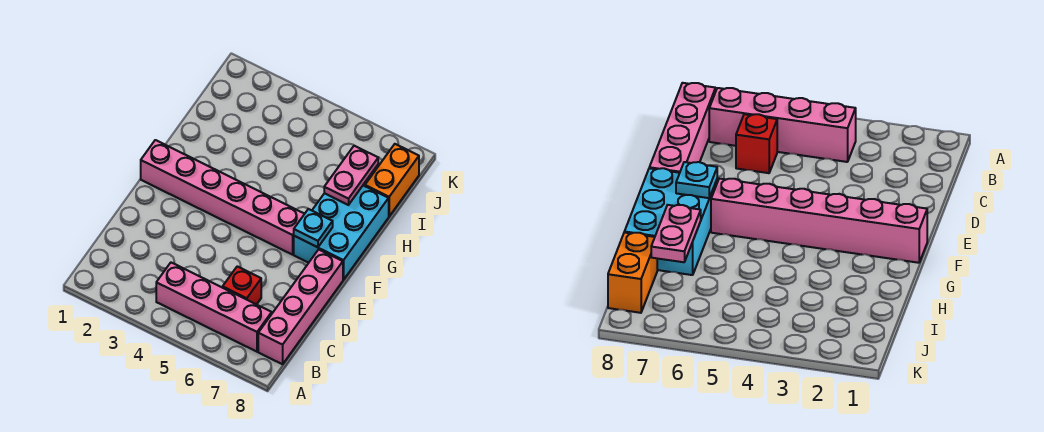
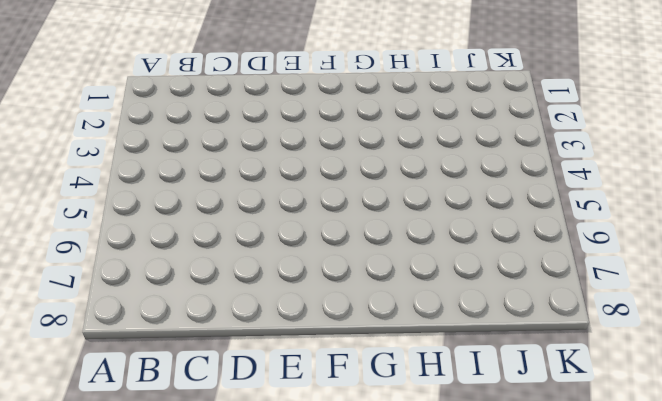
none -> pink brick B4:B7 level 1
none -> pink brick B8:E8 level 1

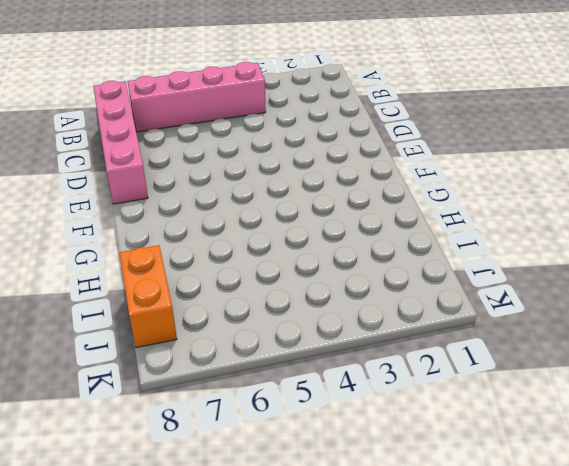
none -> red brick C6 level 1
none -> pink brick F1:F6 level 1

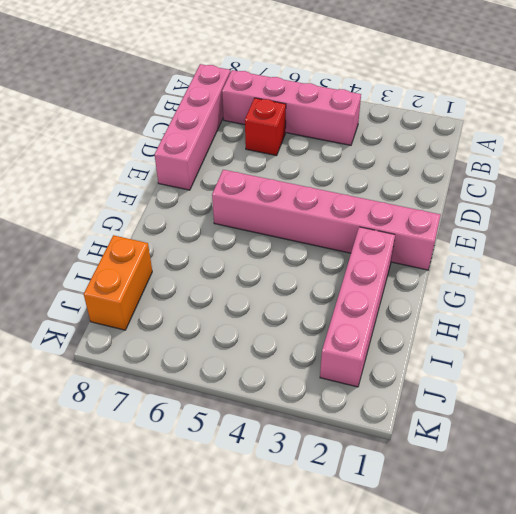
pink brick G2:J2 level 1 -> none
none -> cyan brick F7:H8 level 1
none -> cyan plate F7 level 2

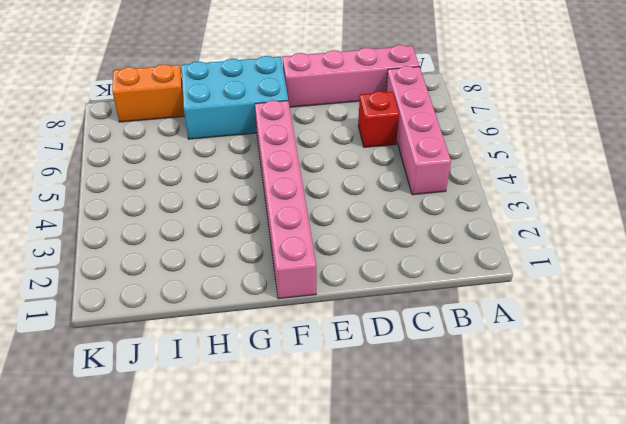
none -> cyan plate F7 level 2
none -> pink plate H7:I7 level 2

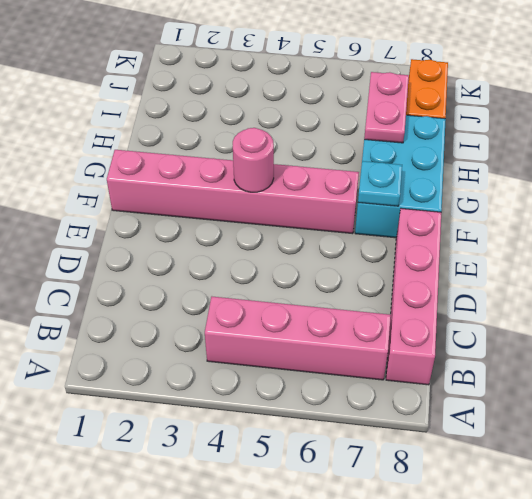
pink round brick F4 level 2 -> none
none -> red brick C6 level 1

